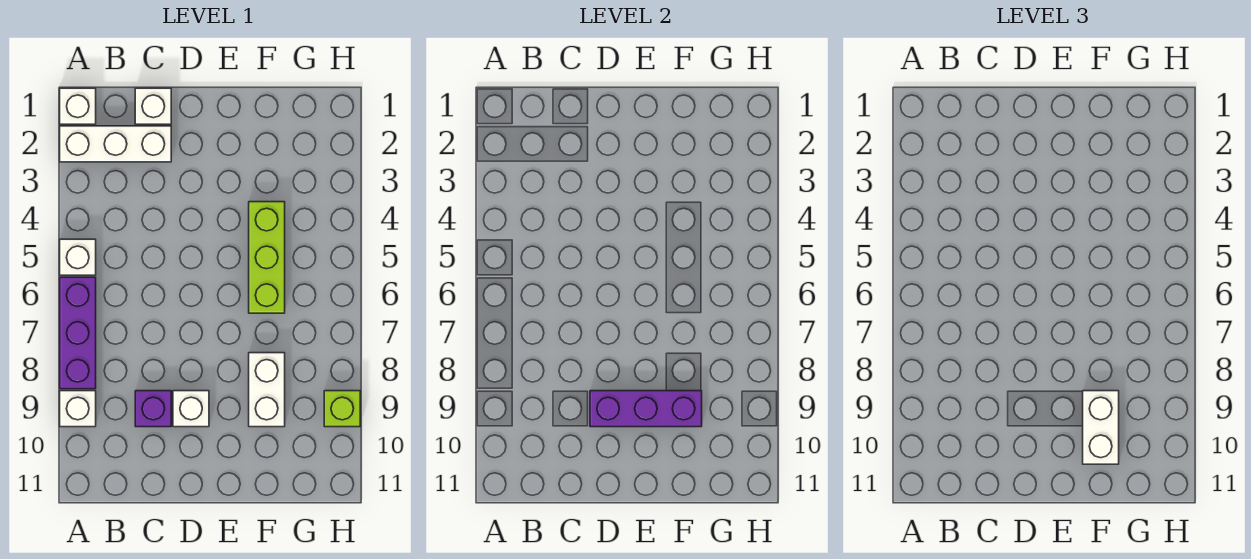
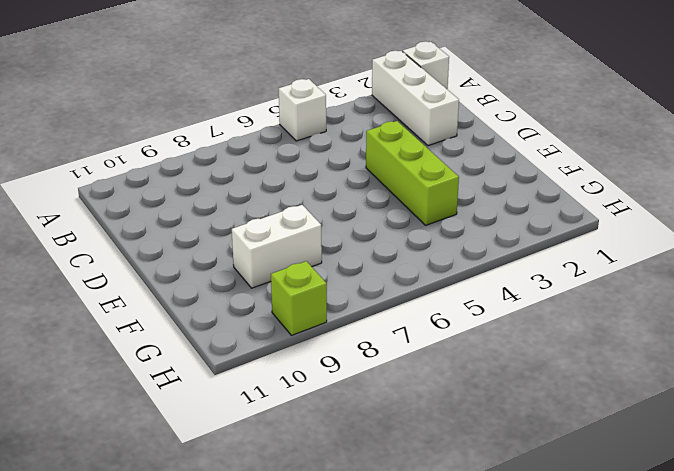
lime brick D4:F4 level 1 -> lime brick F4:F6 level 1
none -> purple brick A6:A8 level 1
none -> white brick A9 level 1
none -> white brick C1 level 1

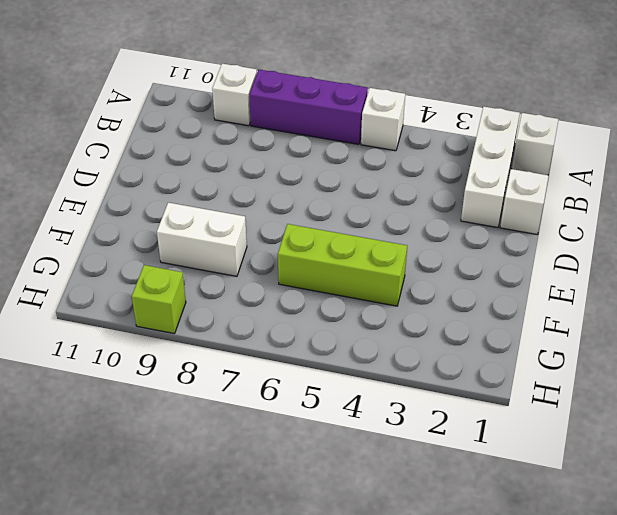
none -> purple brick C9 level 1
none -> white brick D9 level 1
none -> purple brick D9:F9 level 2

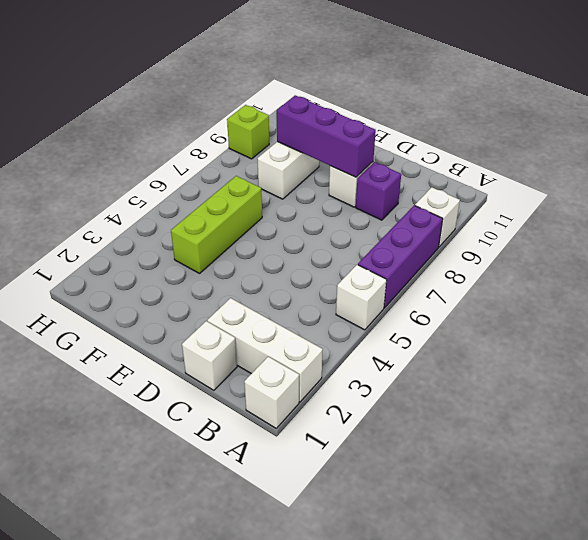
none -> white brick F9:F10 level 3

